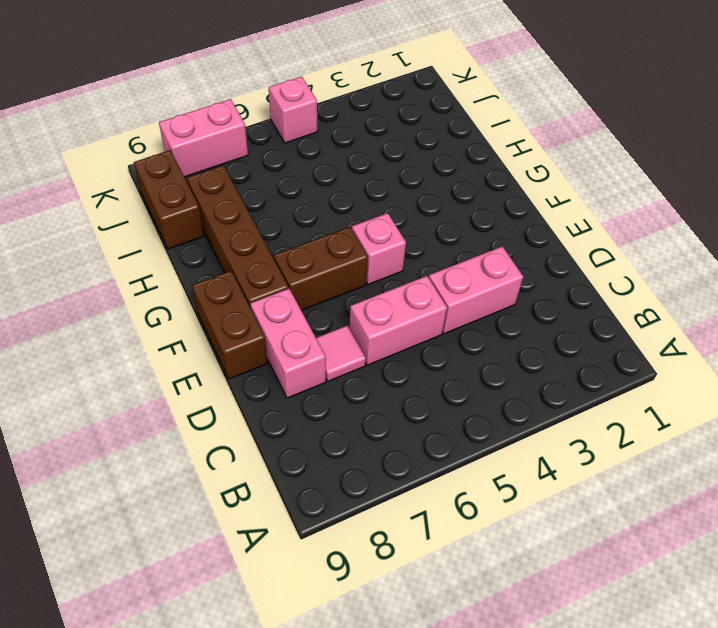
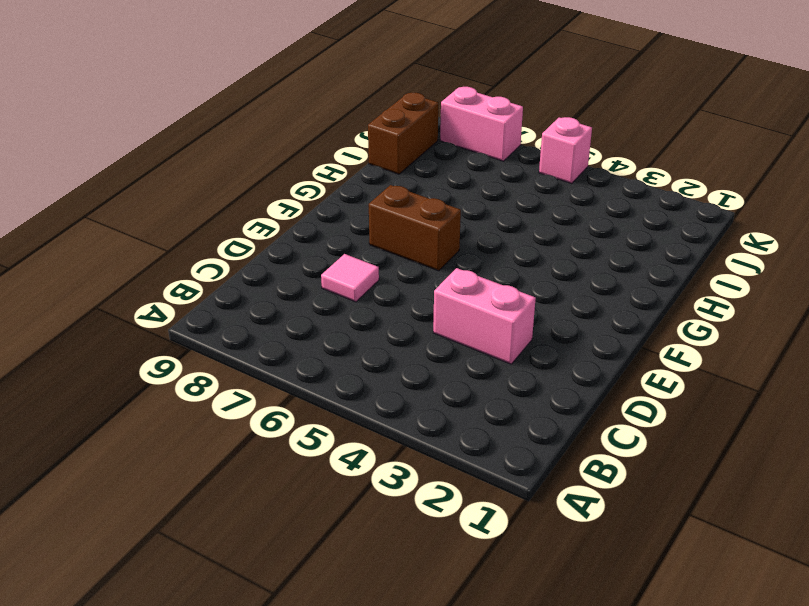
none -> pink brick D5:D6 level 1
none -> pink brick D8:E8 level 1

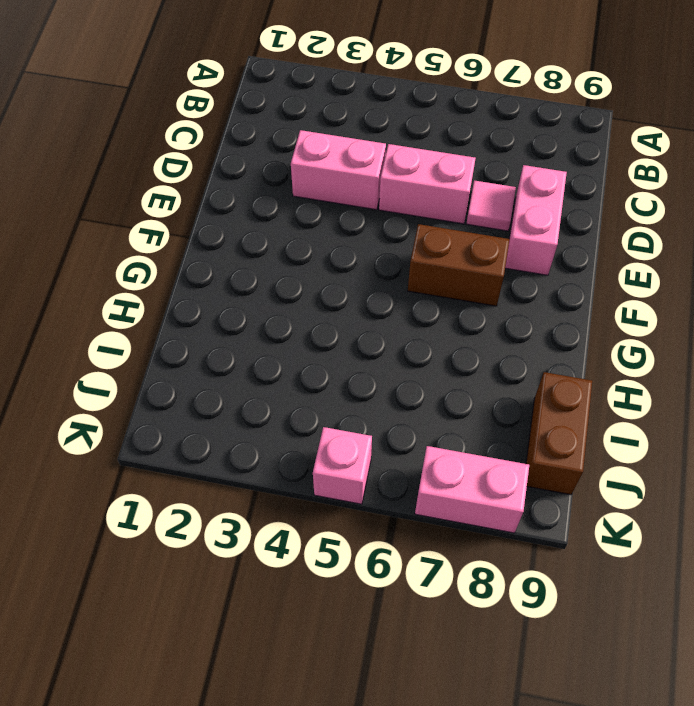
none -> brown brick E9:F9 level 1
none -> pink brick F5 level 1

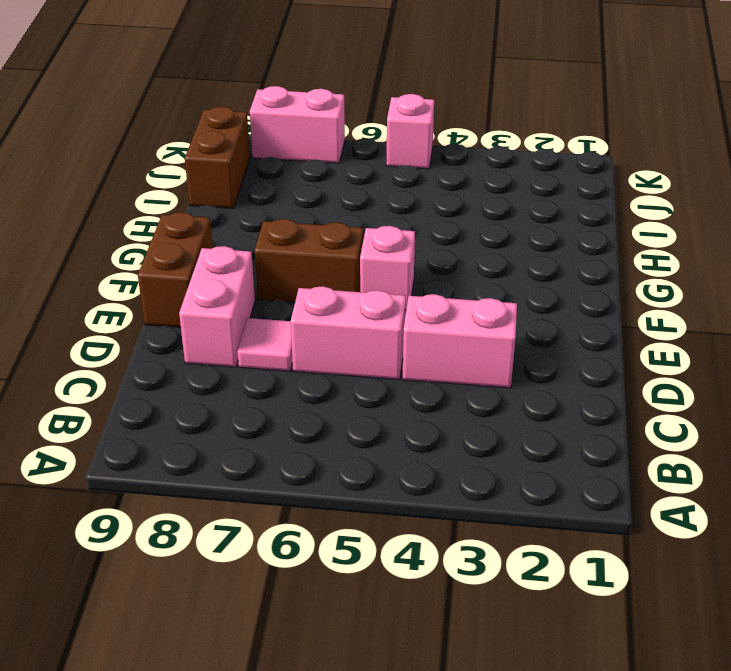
none -> brown brick F8:I8 level 1

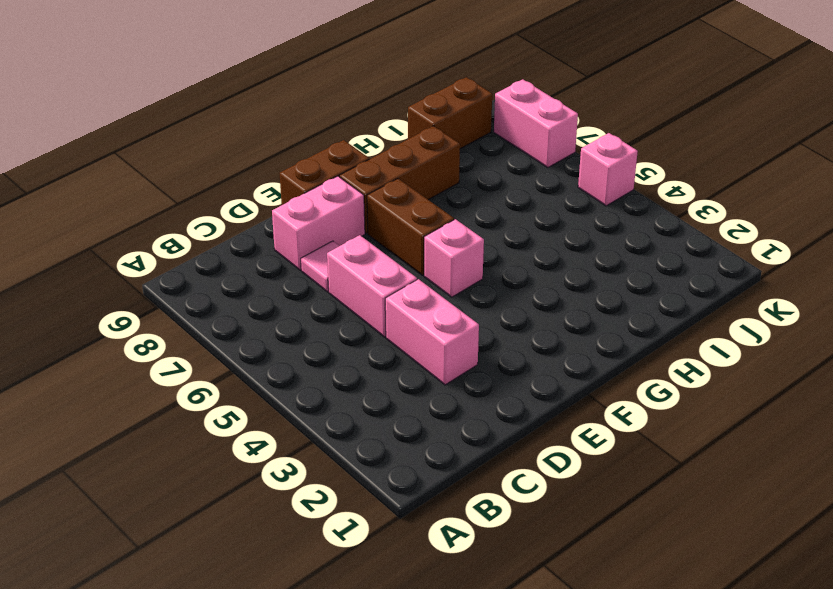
brown brick F8:H8 level 1 -> brown brick F8:I8 level 1

